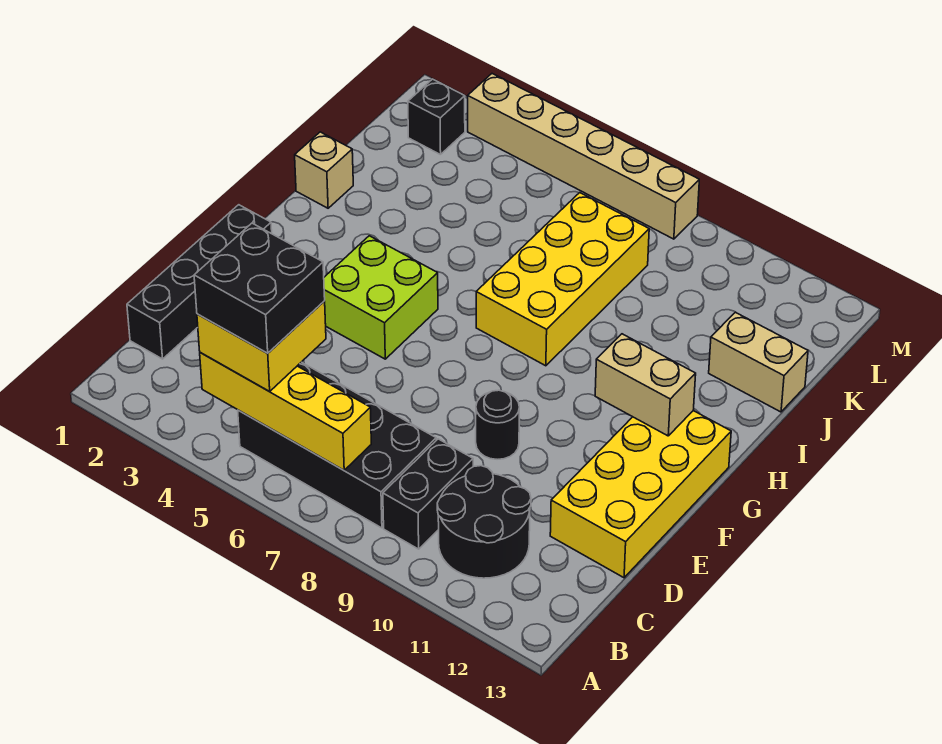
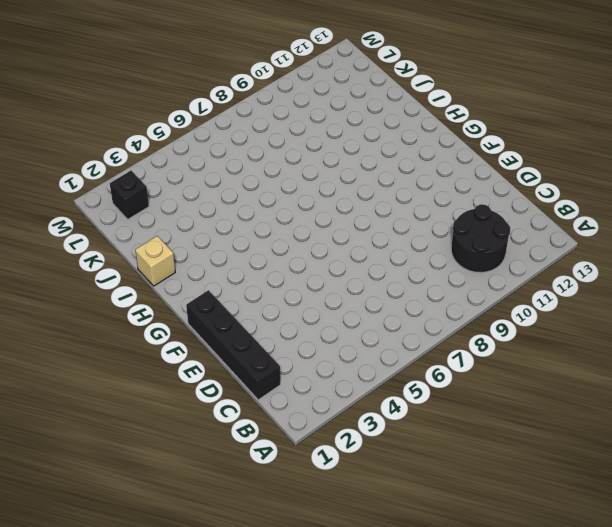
none -> black brick B5:C8 level 1
none -> black brick B9:C9 level 1
none -> yellow brick D12:G13 level 1

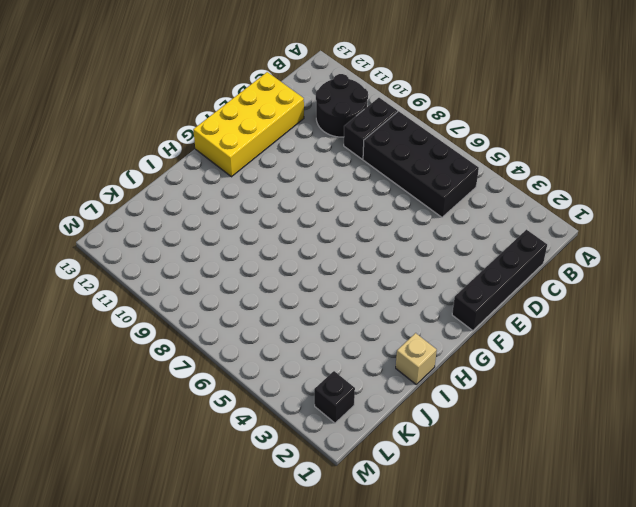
none -> black round brick E9 level 1
none -> lime brick F4:G5 level 1
none -> yellow brick H7:K8 level 1

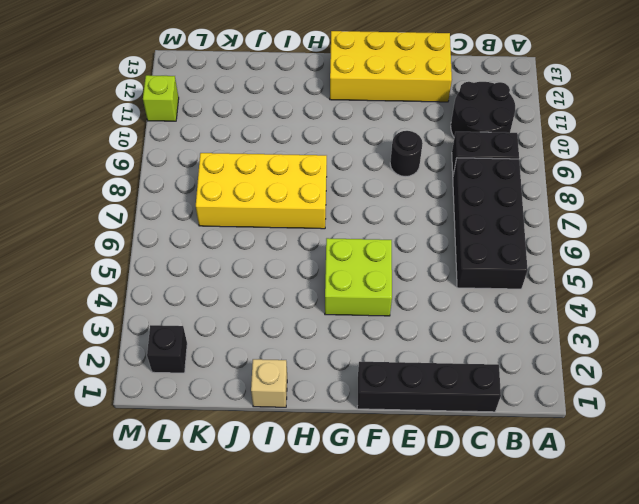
lime brick M11 level 1 -> none
none -> tan brick J12:J13 level 1
none -> tan brick M3:M8 level 1
none -> yellow brick B4:B7 level 2

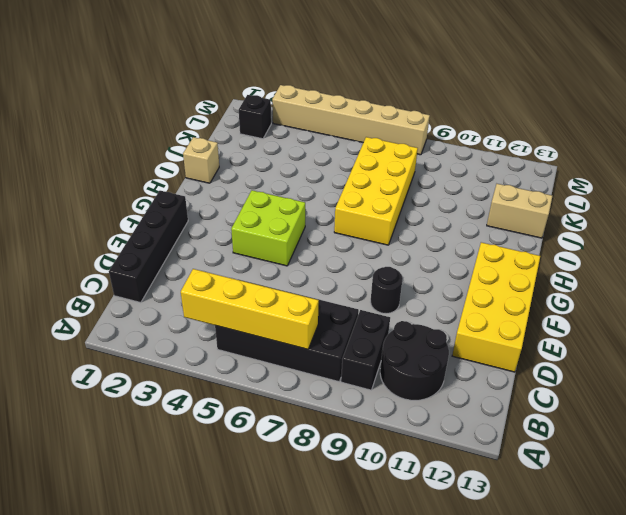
none -> tan brick G11:G12 level 2
none -> yellow brick B4:C5 level 3
none -> black brick B4:C5 level 4

